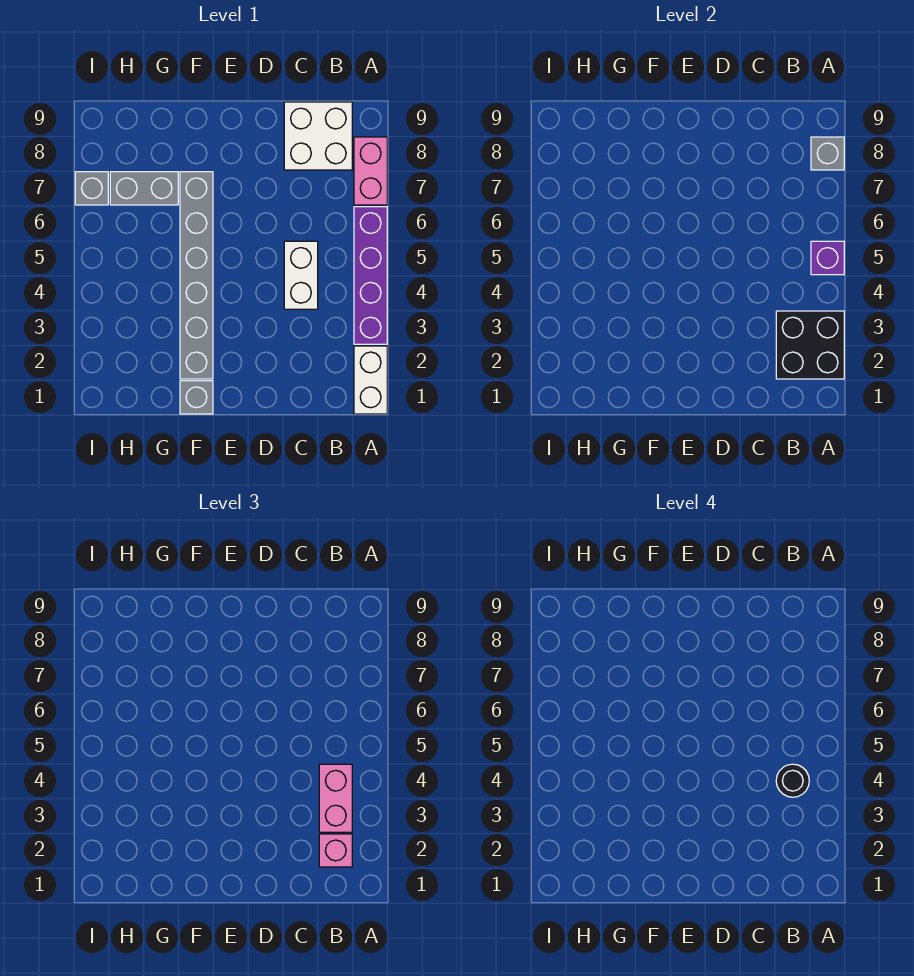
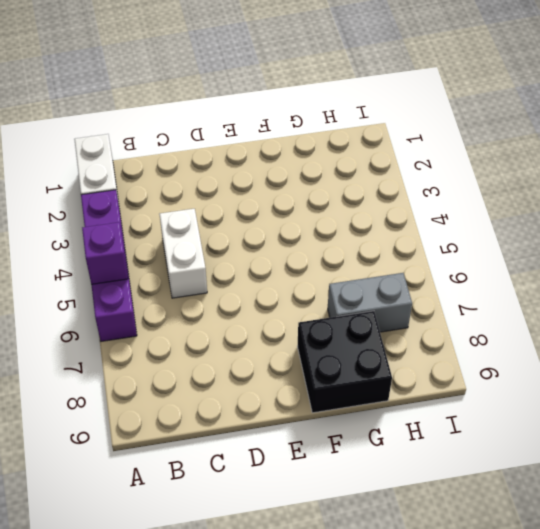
black brick F8:G9 level 1 -> black brick A2:B3 level 2
none -> pink brick A7:A8 level 1
none -> white brick B8:C9 level 1
none -> grey brick F1 level 1

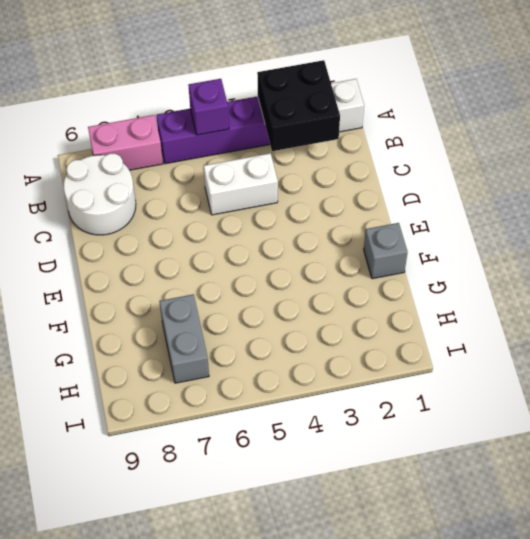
white round brick B8:C9 level 1 -> white brick B8:C9 level 1
none -> grey brick F2:F7 level 1
none -> grey brick I7 level 1
none -> grey brick A8 level 2

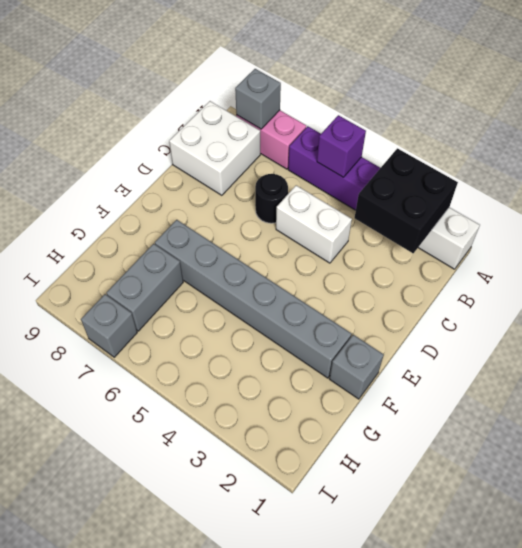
black round brick C6 level 1 -> black round brick B4 level 4
none -> pink brick B2 level 3
none -> pink brick B3:B4 level 3

